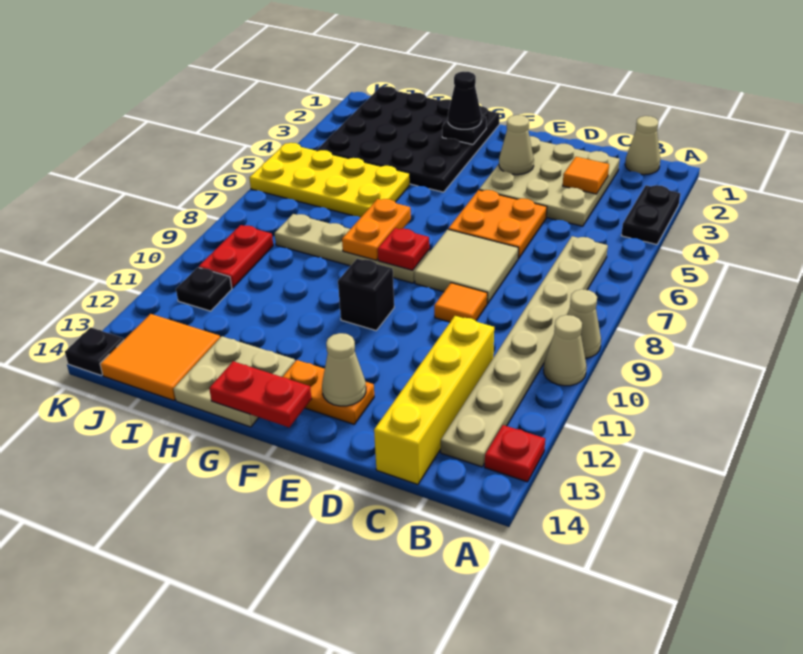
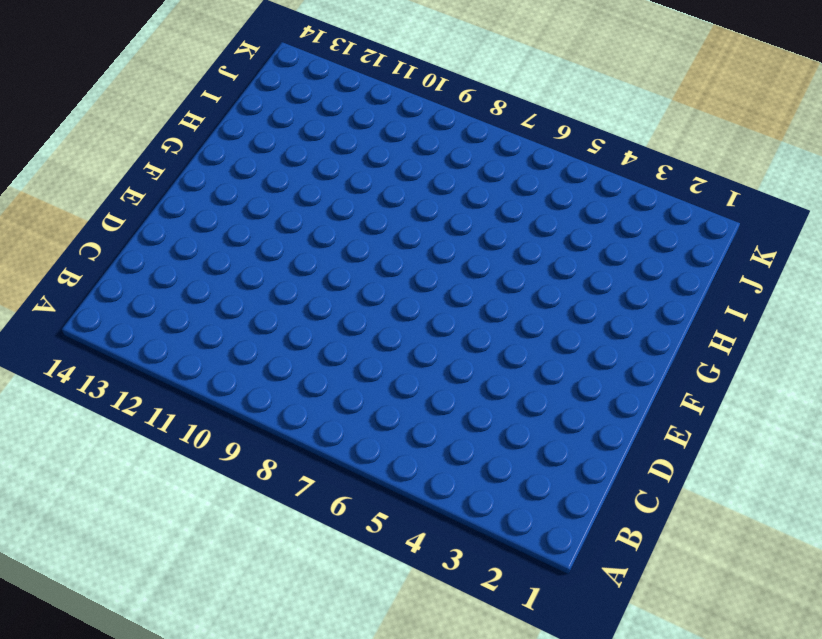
none -> black plate A3:A4 level 1
none -> tan cone A9 level 1
none -> tan cone A10 level 1

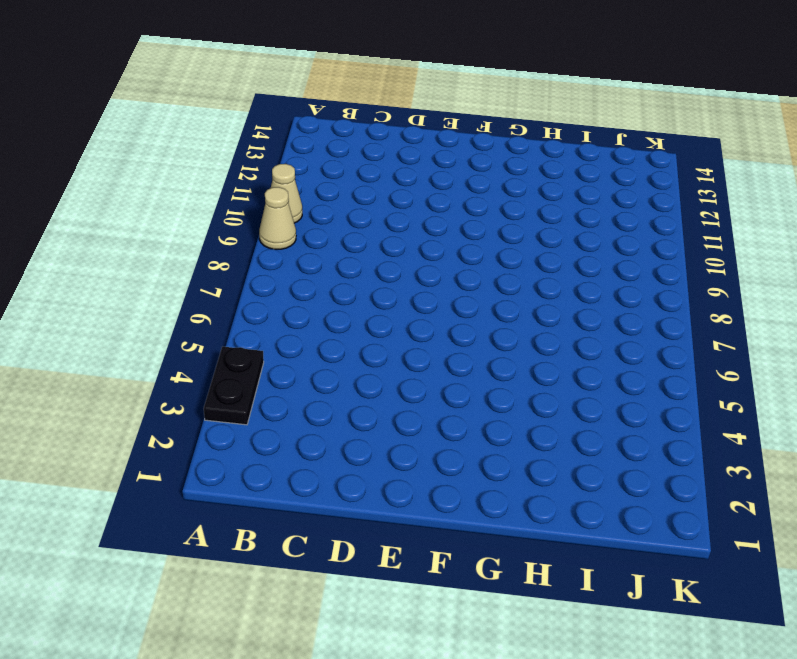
none -> red plate A13 level 1
none -> tan cone B1 level 1
none -> tan plate B6:B13 level 1

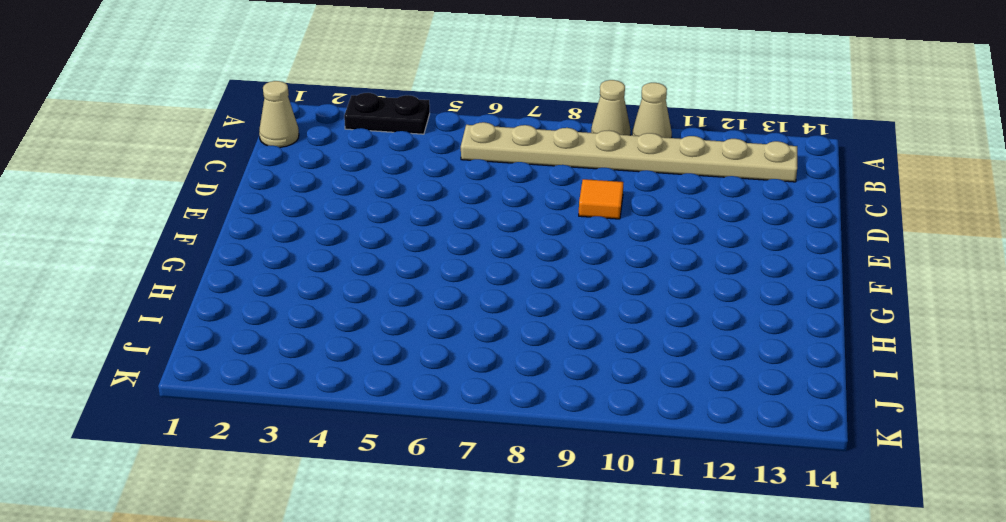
none -> red plate A13 level 1
none -> tan plate C2:E4 level 1
none -> yellow brick C11:C14 level 1

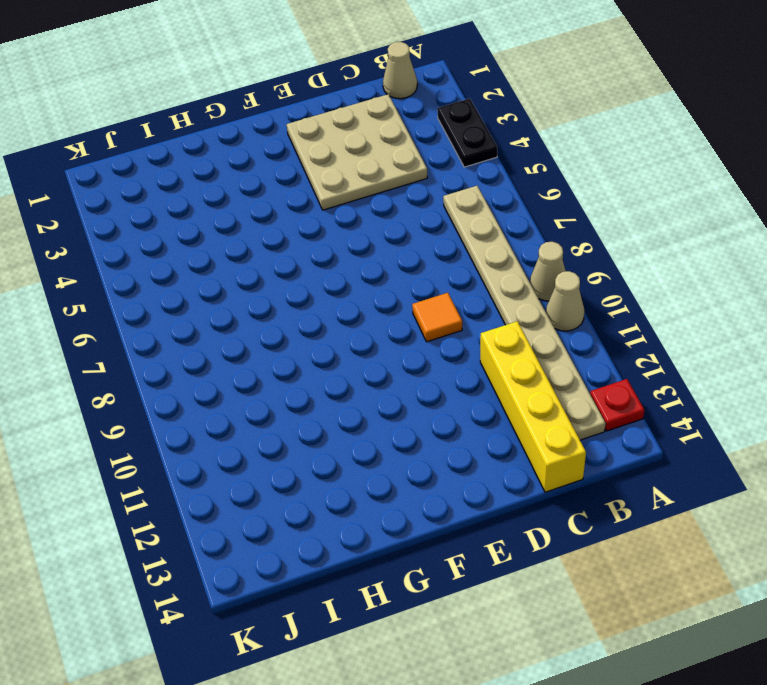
none -> orange plate D5:E6 level 1
none -> tan tile D7:E8 level 1
none -> orange plate E13:F13 level 1

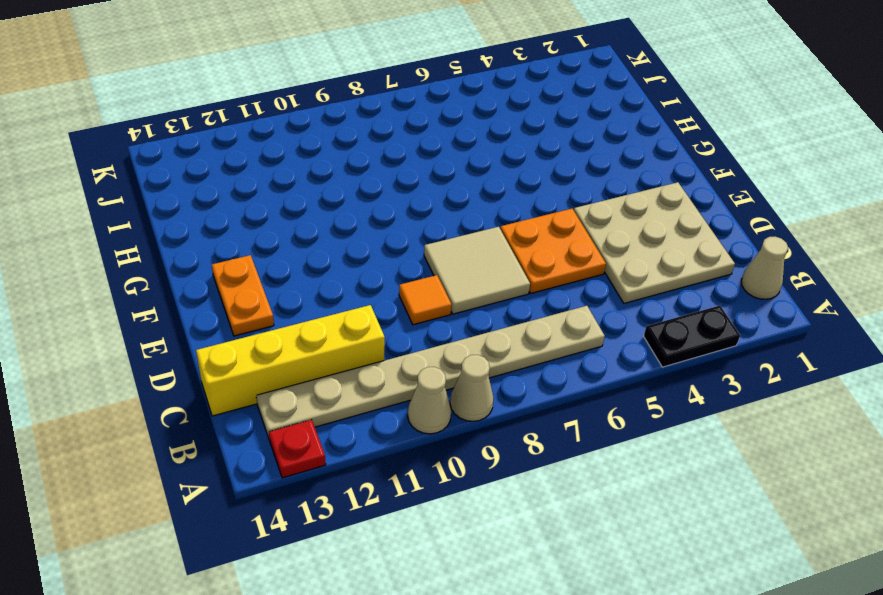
none -> tan plate F8:I8 level 1
none -> black brick F10 level 1
none -> black plate G1:J4 level 1

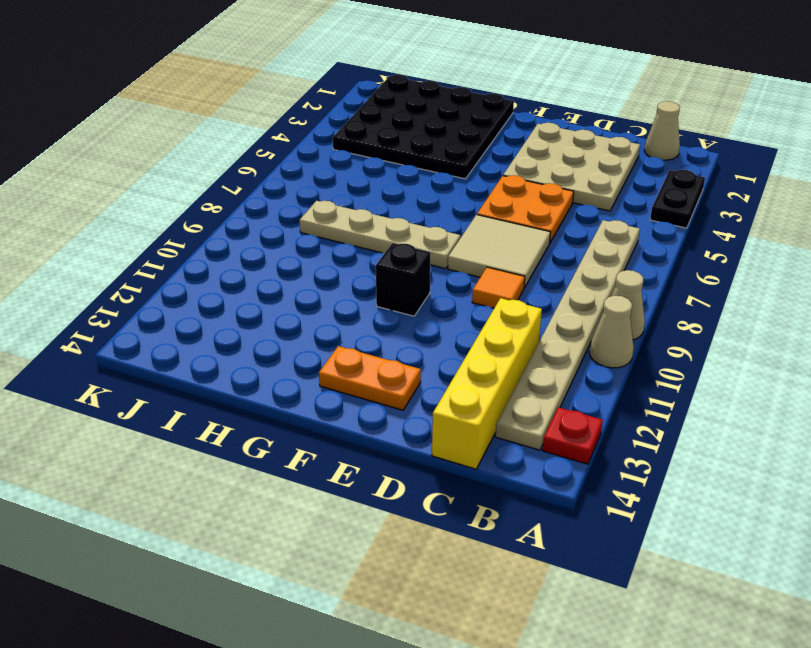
none -> tan plate G13:H14 level 1
none -> yellow plate H5:K6 level 1
none -> orange tile I13:J14 level 1

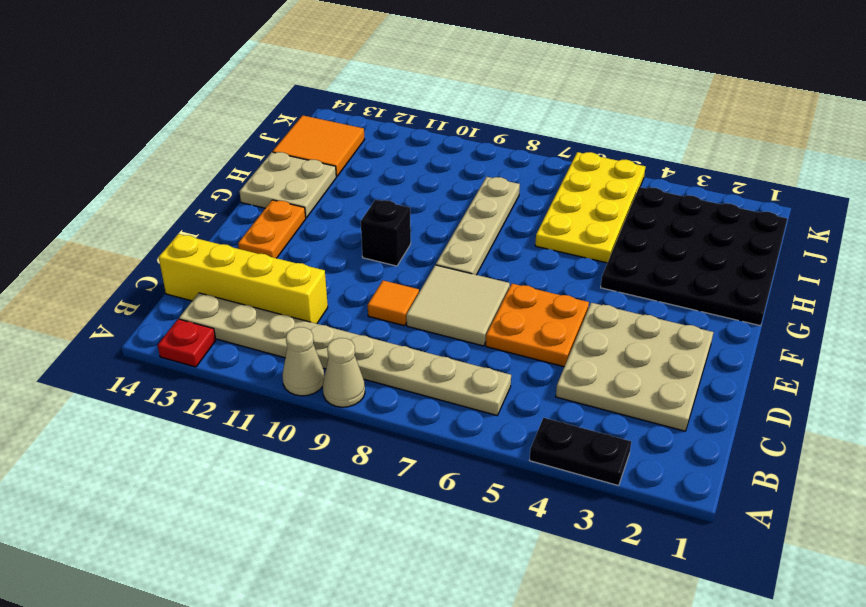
none -> tan cone B1 level 1
none -> red plate J9:J10 level 1
none -> black plate J11 level 1

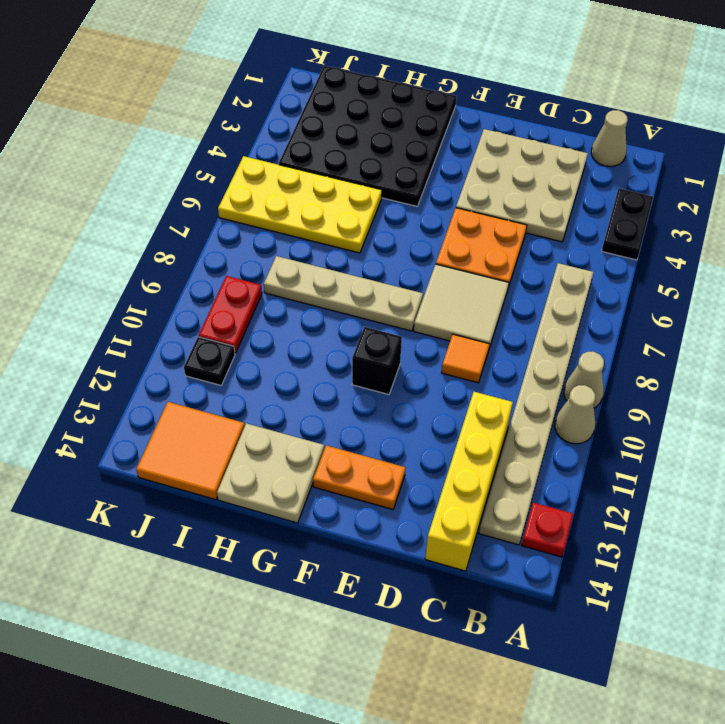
none -> black plate K14 level 1
none -> orange tile C3 level 2
none -> tan cone E3 level 2

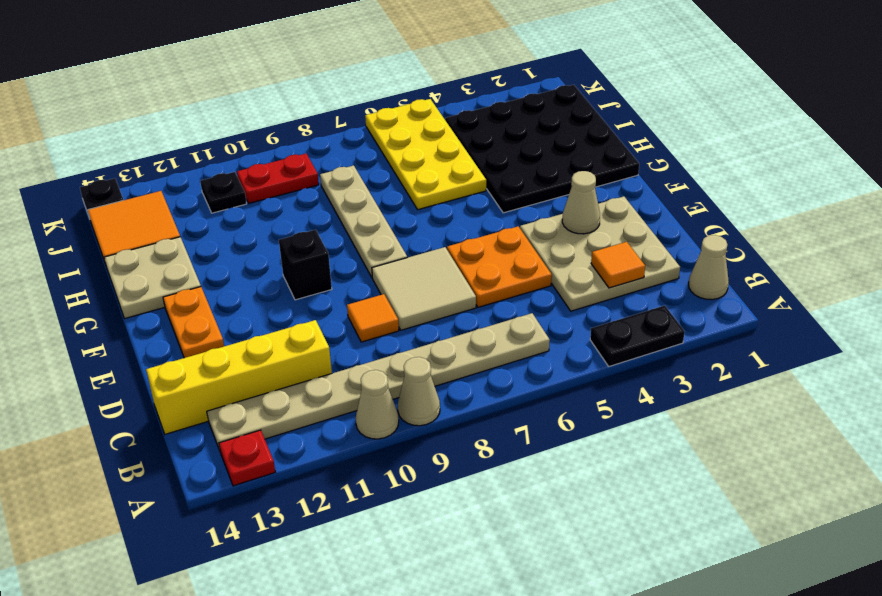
none -> tan cone E13 level 2
none -> red plate F8 level 2
none -> red plate F14:G14 level 2

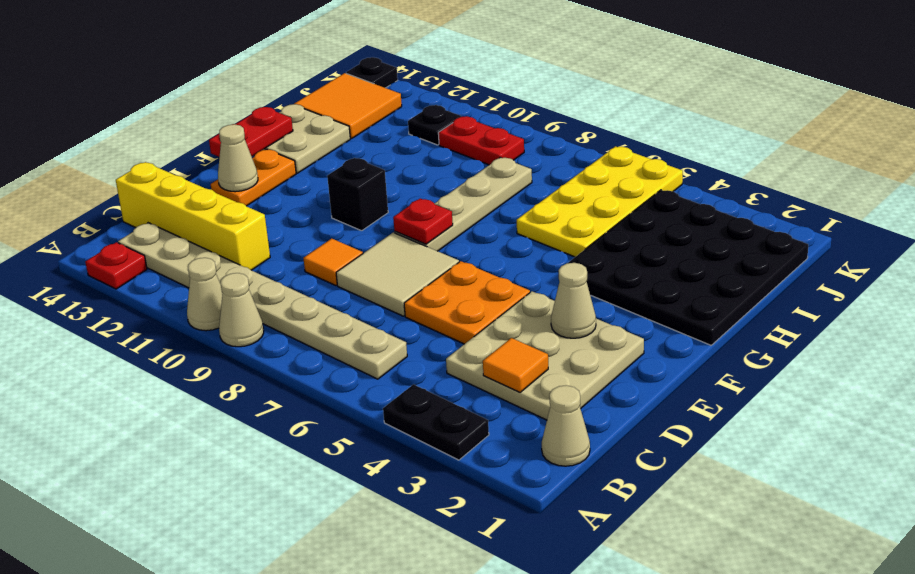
none -> black plate G2 level 2
none -> orange plate G7:G8 level 2
none -> black cone G2 level 3

